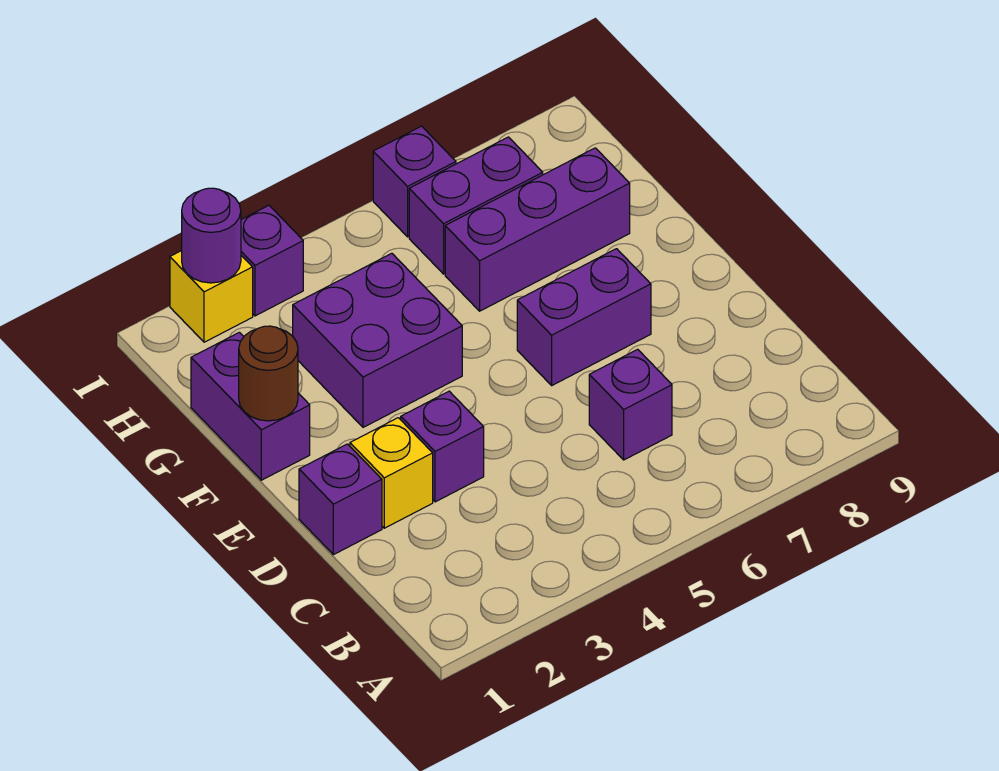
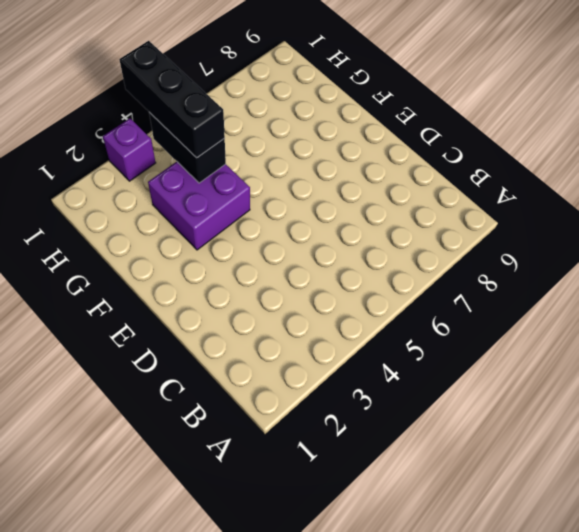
black brick G4:H4 level 2 -> none
black brick G4:I4 level 3 -> none
none -> purple brick C6 level 1
none -> purple brick D1 level 1
none -> yellow brick D2 level 1

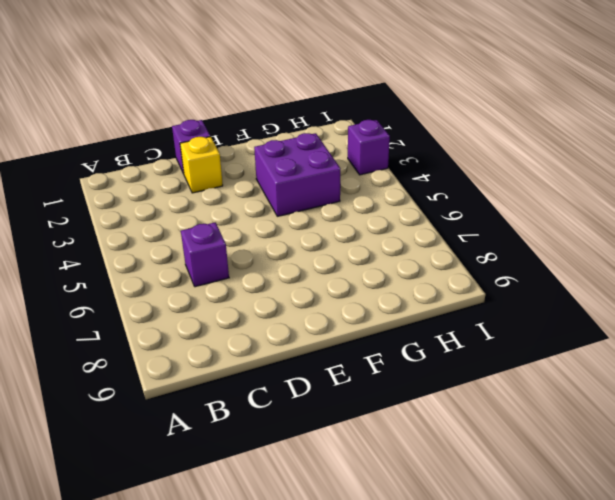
none -> purple brick D3 level 1
none -> purple brick E6:E7 level 1
none -> purple brick F1:G1 level 1

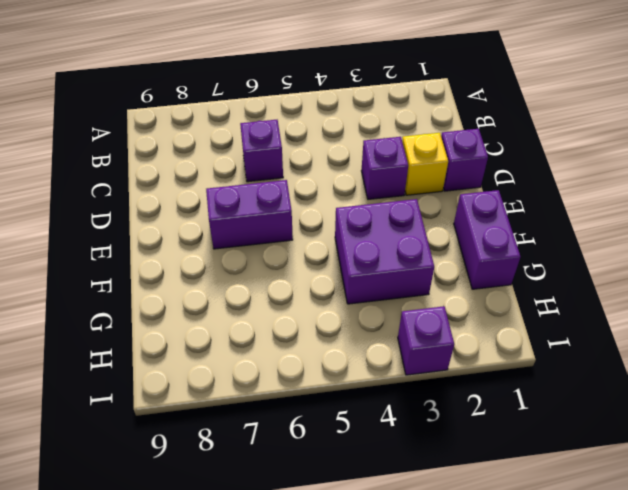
none -> purple brick G6:G8 level 1
none -> purple brick H6:H7 level 1
none -> yellow brick I2 level 1

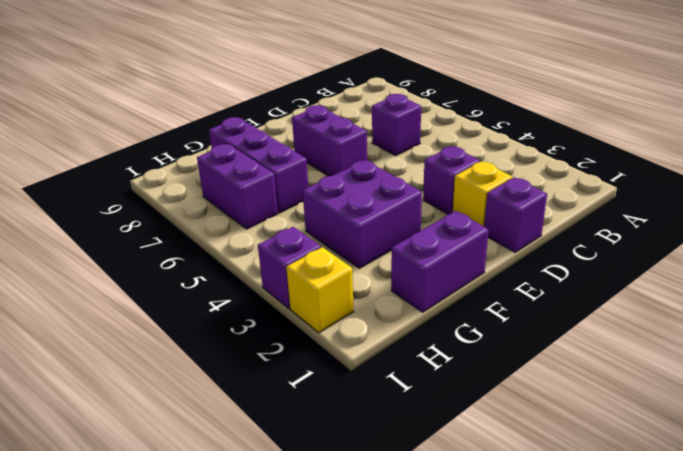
none -> purple brick I6 level 1
none -> brown round brick F1 level 2
none -> purple round brick I2 level 2

